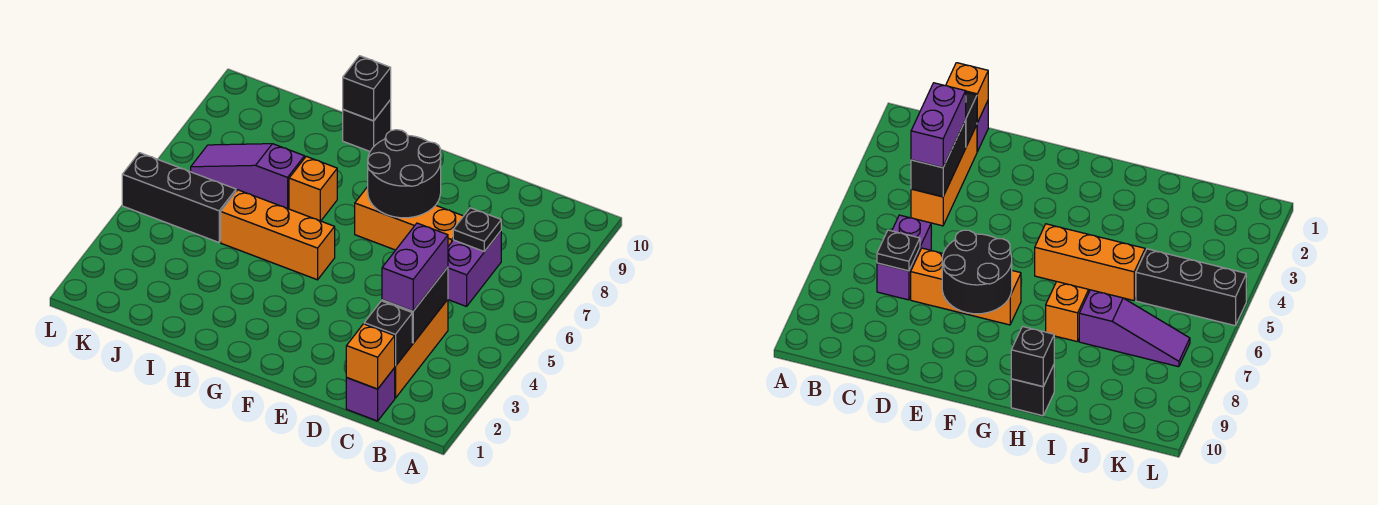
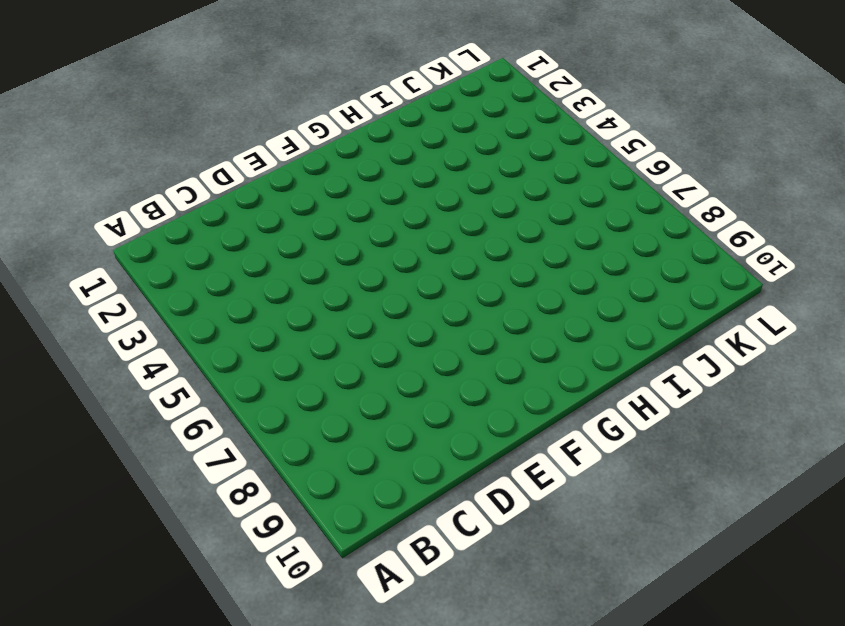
none -> purple brick C1 level 1
none -> orange brick C2:C4 level 1
none -> purple brick C6:C7 level 1

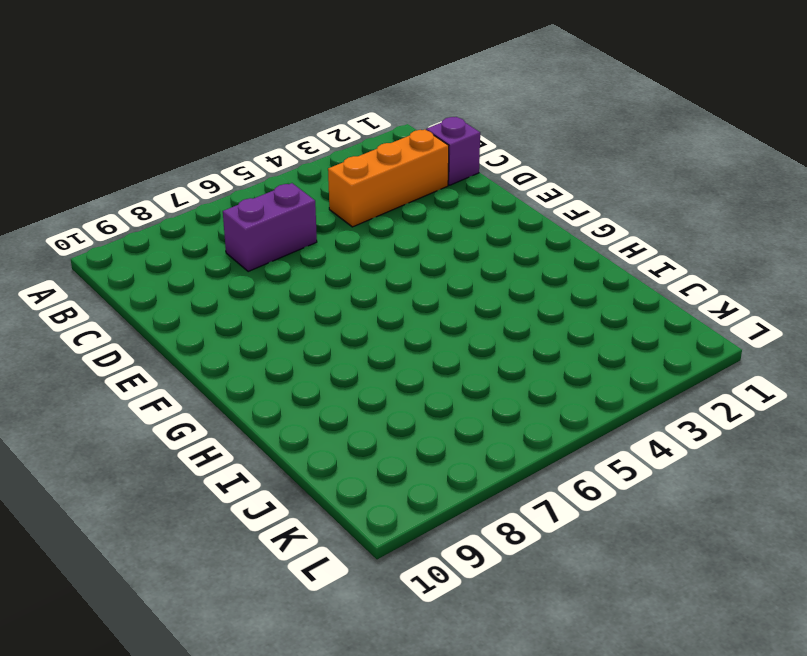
none -> orange brick D7:F7 level 1
none -> orange brick G5:I5 level 1
none -> orange brick H7 level 1

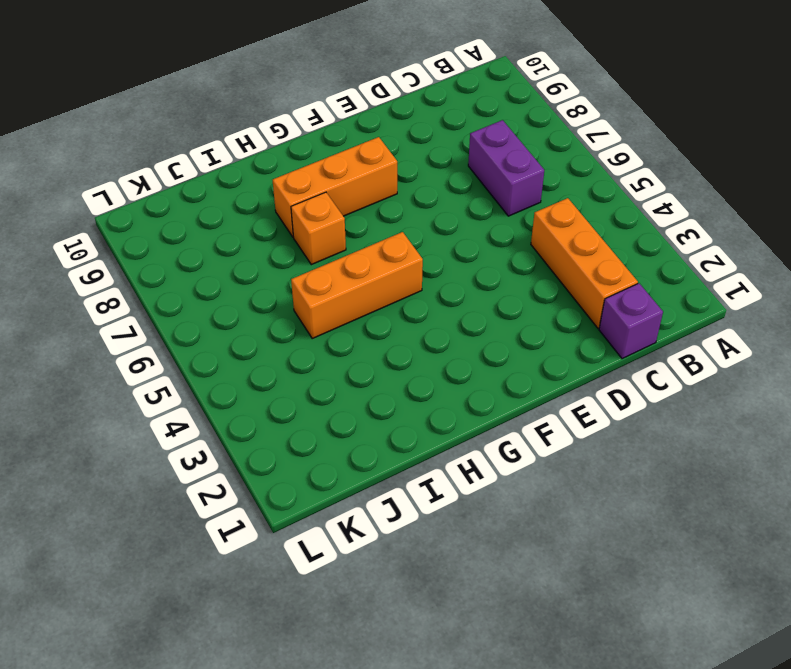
orange brick F8:H8 level 1 -> orange brick D7:F7 level 1
none -> black brick H10 level 1
none -> purple slope I7:K7 level 1 top I
none -> black brick J5:L5 level 1

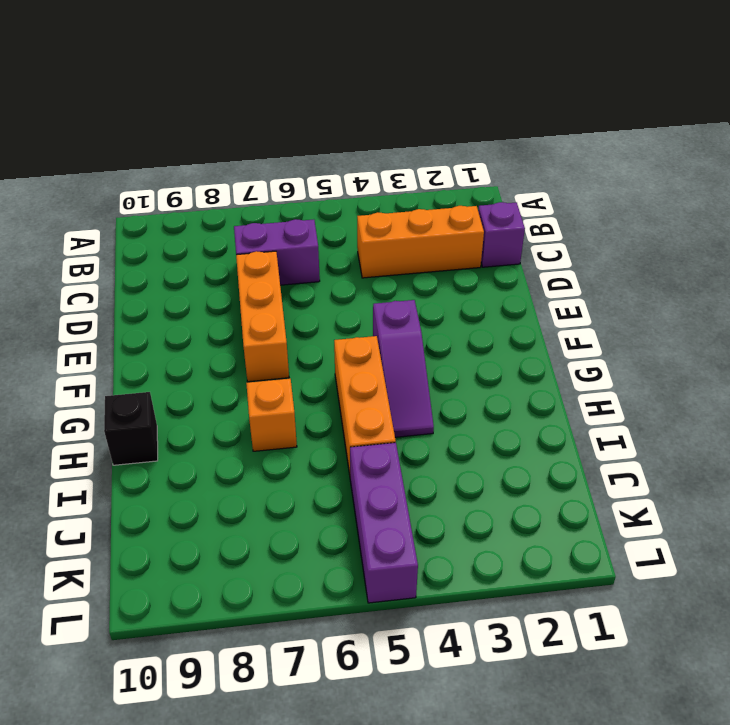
purple slope F4:H4 level 1 top F -> purple slope I7:K7 level 1 top I
purple brick J5:L5 level 1 -> black brick J5:L5 level 1
none -> orange brick C1 level 2
none -> black brick C2 level 2
none -> black brick C3:C4 level 2

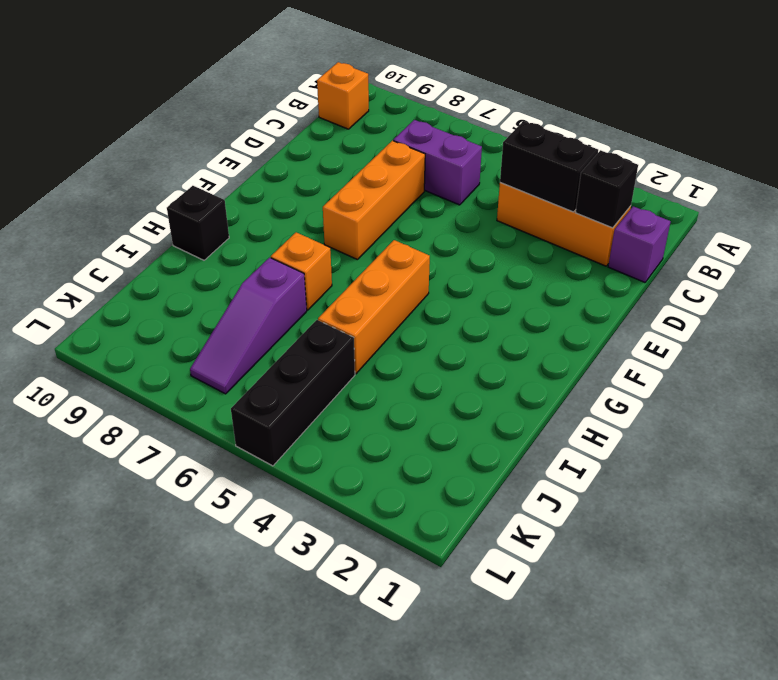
orange brick B10 level 1 -> orange brick C1 level 2
none -> black plate C7 level 2
none -> black round brick E7:F8 level 2
none -> black brick H10 level 2

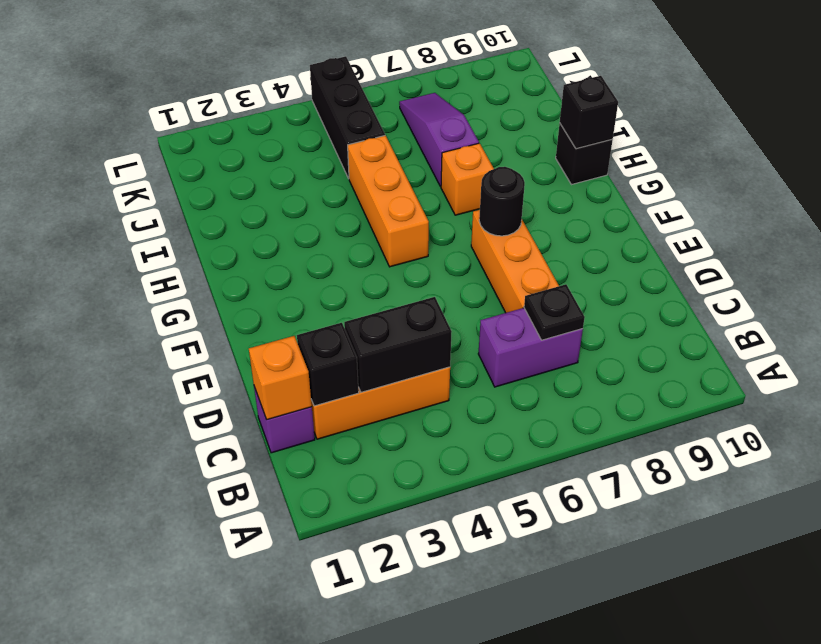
black round brick F7 level 2 -> black round brick E7:F8 level 2
none -> purple brick C3:C4 level 3

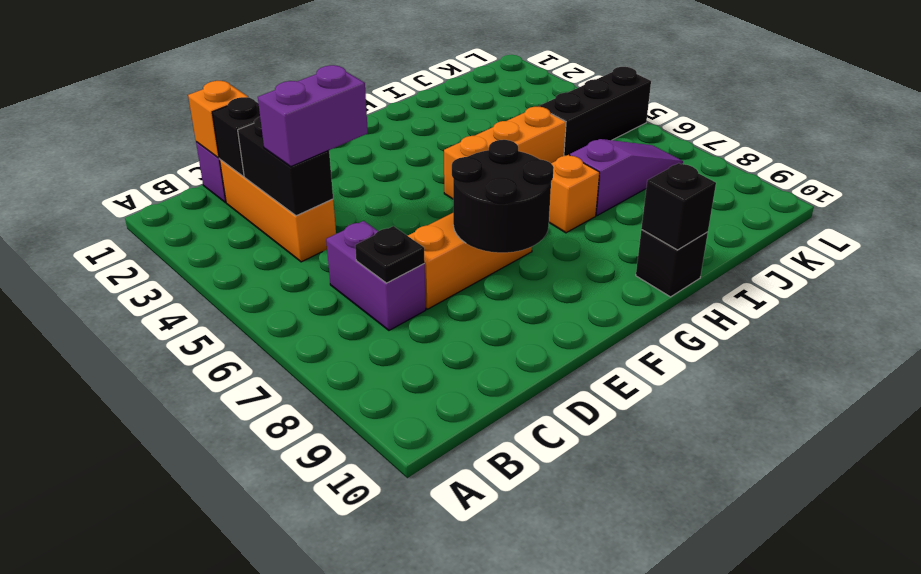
purple brick C4:D4 level 3 -> purple brick C3:C4 level 3

